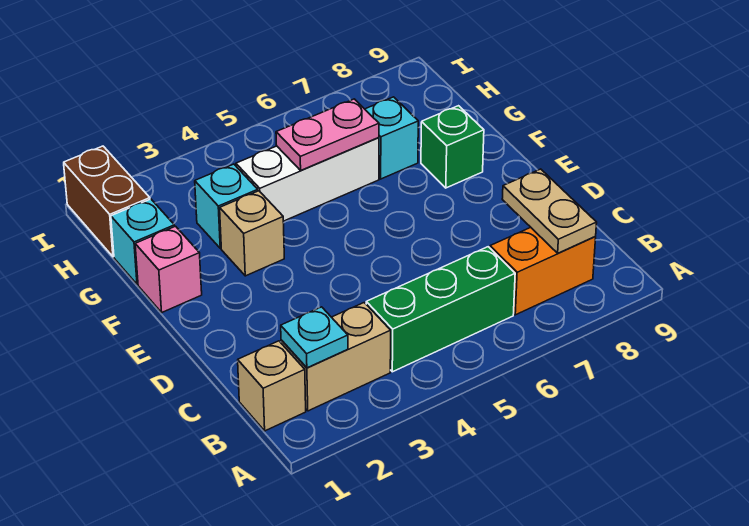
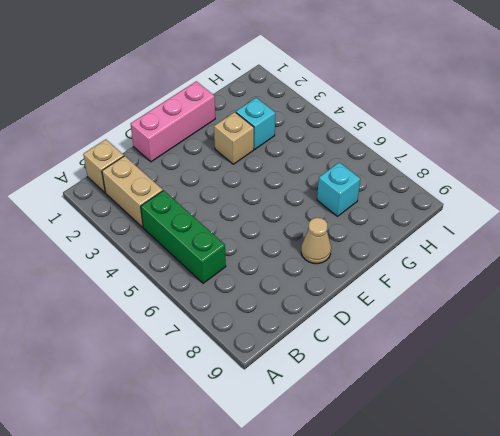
pink brick D1:F1 level 1 -> pink brick F1 level 1
tan cone E8 level 1 -> none
none -> orange brick B7:B8 level 1
none -> green brick F8 level 1
none -> cyan brick G1 level 1

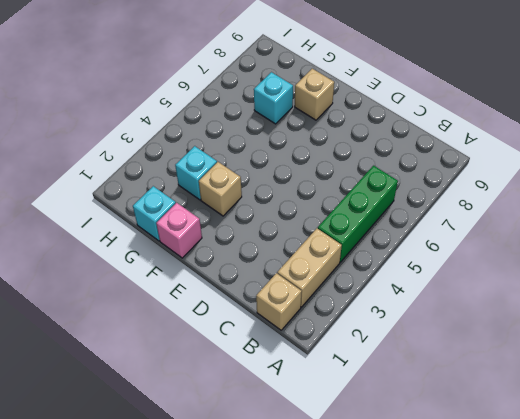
tan brick F8 level 1 -> green brick F8 level 1
none -> orange brick B7:B8 level 1
none -> white brick G4:G6 level 1
none -> brown brick H1:I1 level 1

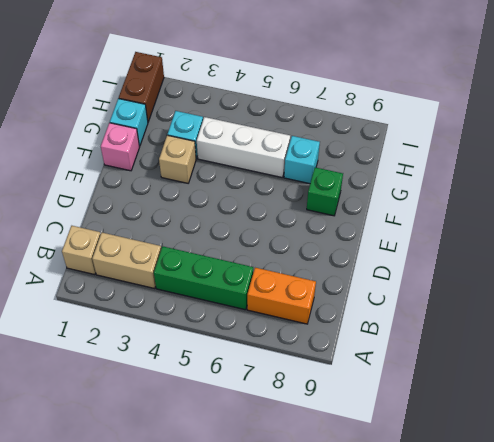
none -> cyan plate B2 level 2
none -> tan plate B8:C8 level 2
none -> pink plate G5:G6 level 2

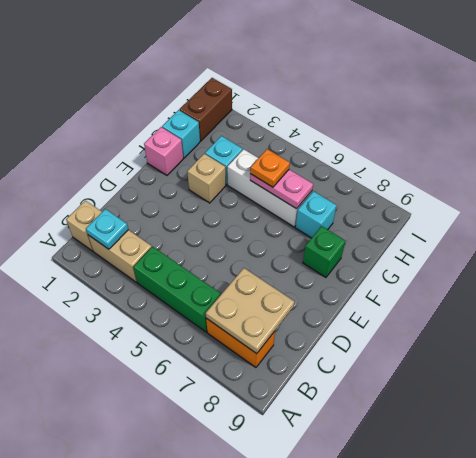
tan plate B7:C8 level 2 -> tan plate B8:C8 level 2
orange plate G5 level 3 -> none

